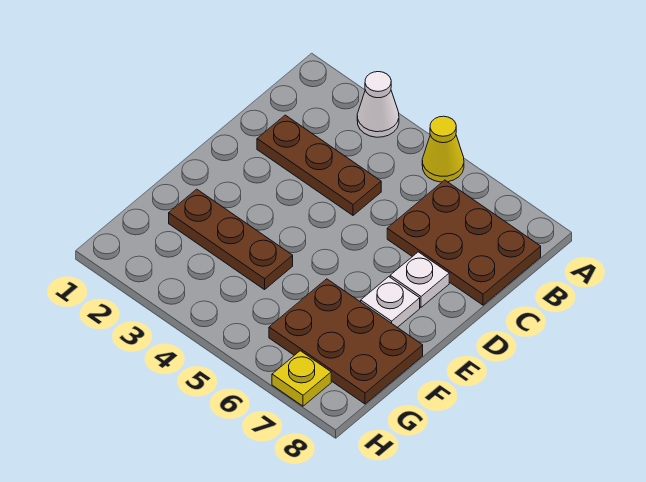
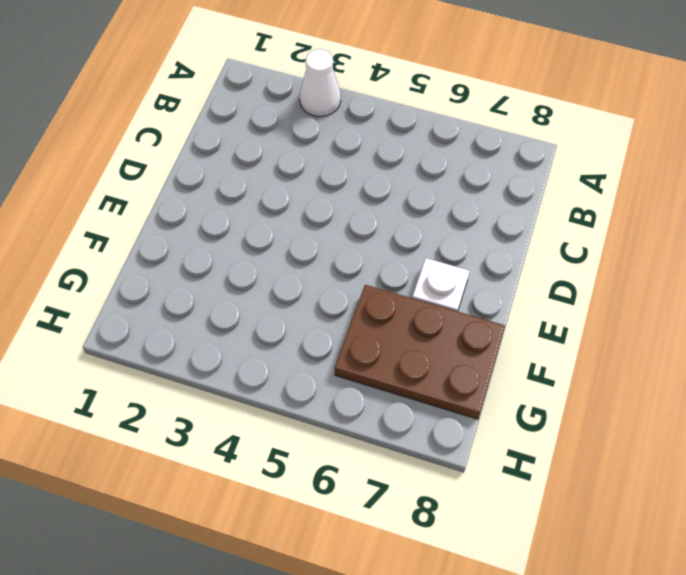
none -> yellow cone A5 level 1
none -> brown plate B6:C8 level 1

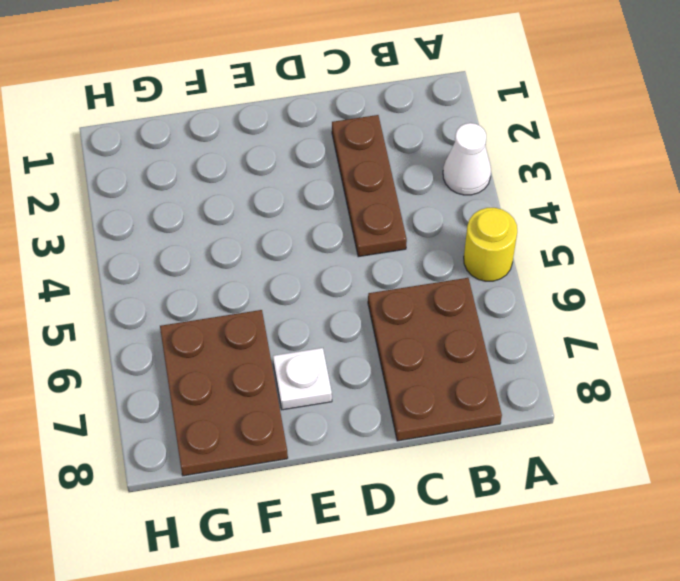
yellow round brick A5 level 1 -> yellow cone A5 level 1
none -> white plate D7 level 1
none -> brown plate F2:F4 level 1

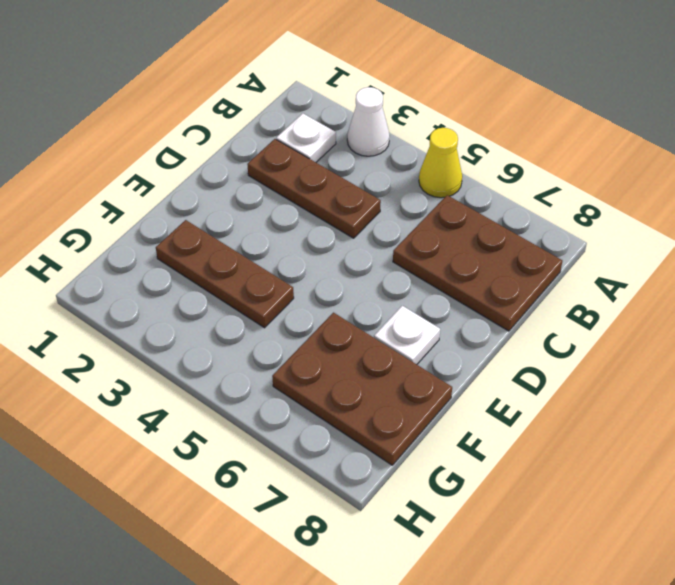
white plate B2 level 1 -> white plate D7 level 1
none -> yellow plate H7 level 1

